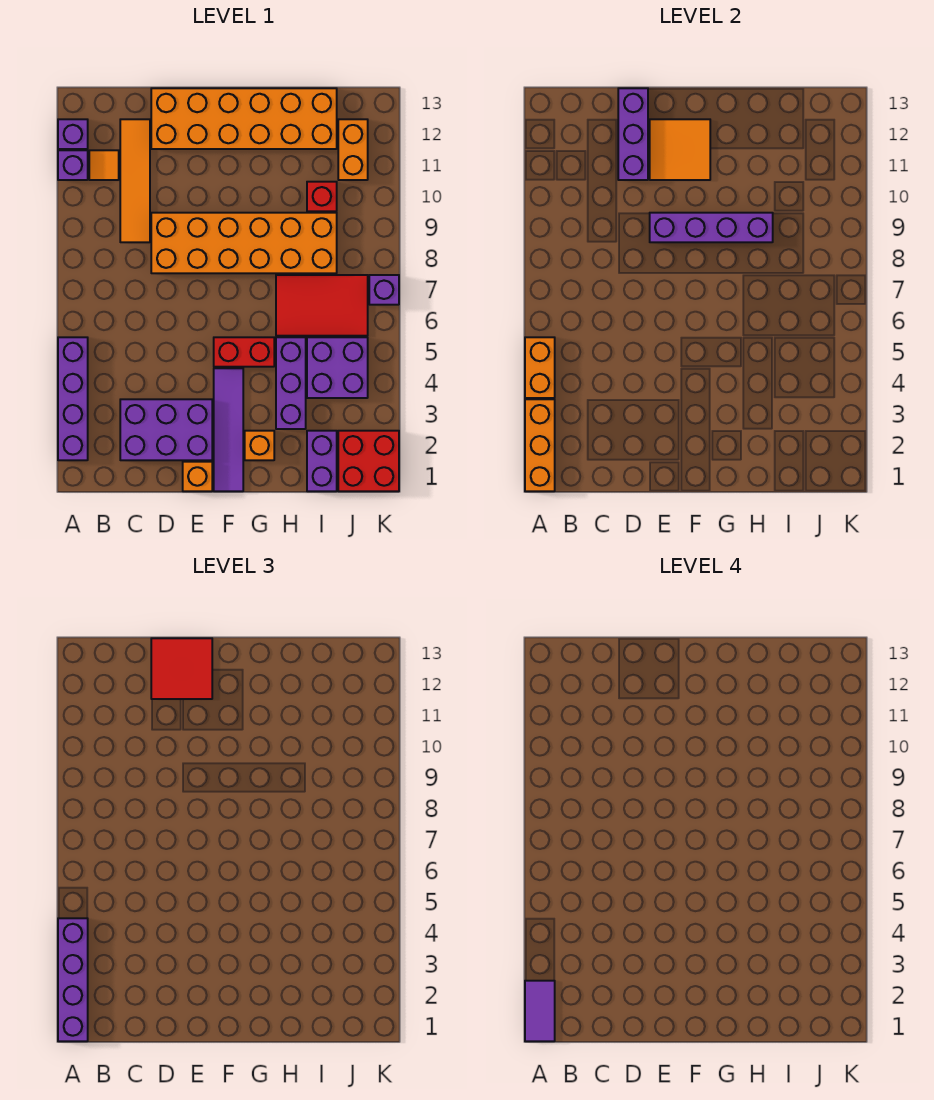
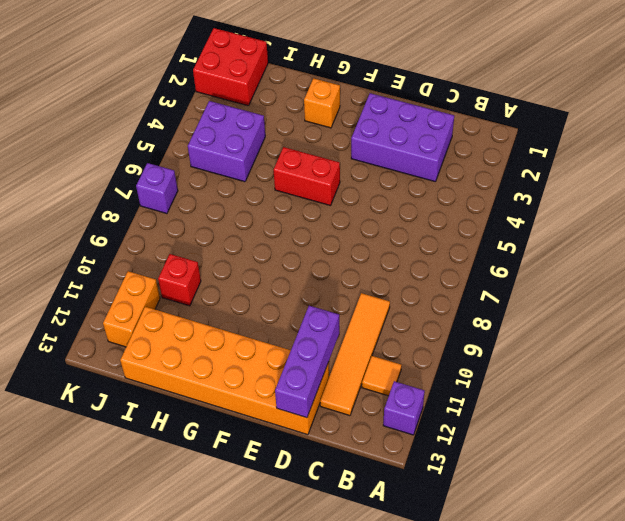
none -> purple brick A2:A5 level 1
none -> purple brick A11 level 1
none -> orange brick D8:I9 level 1

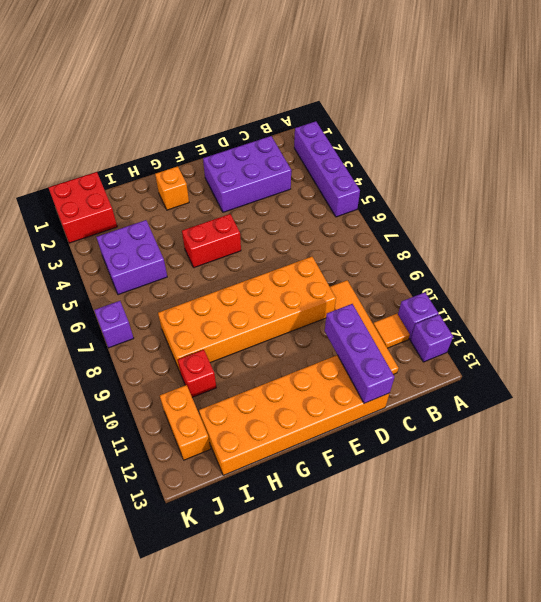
none -> orange brick E1 level 1
none -> purple tile F1:F4 level 1
none -> purple brick H3:H5 level 1

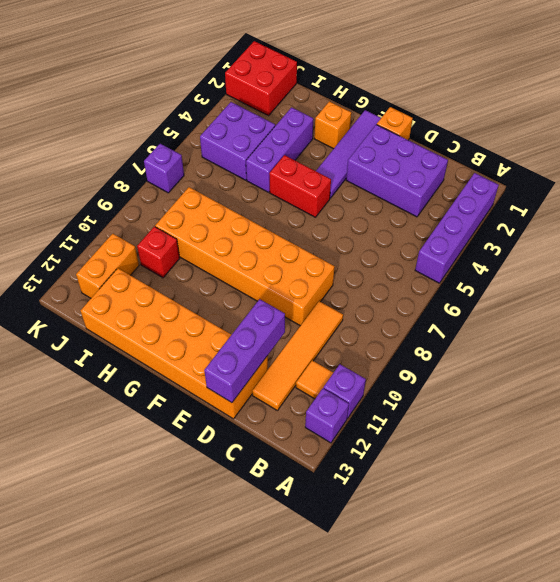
none -> red tile H6:J7 level 1
none -> purple brick I1:I2 level 1
none -> orange brick A1:A3 level 2

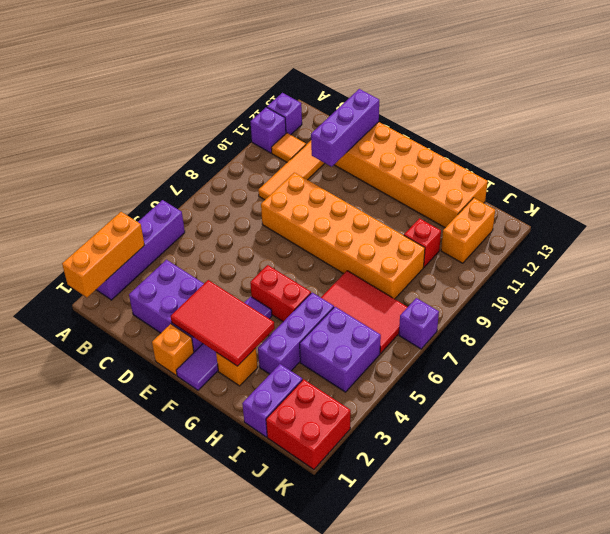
red tile E2:G3 level 2 -> none
none -> orange brick A4:A5 level 2
none -> purple brick E9:H9 level 2
none -> orange tile E11:F12 level 2

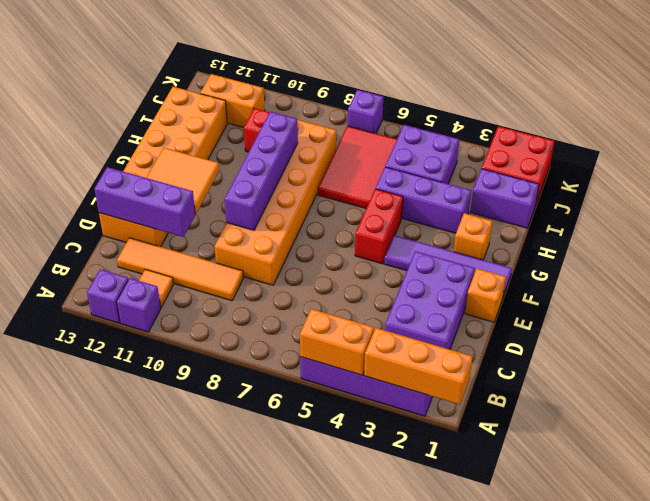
none -> purple brick A1:A4 level 3
none -> red tile D12:E13 level 3
none -> purple tile A1:A2 level 4

